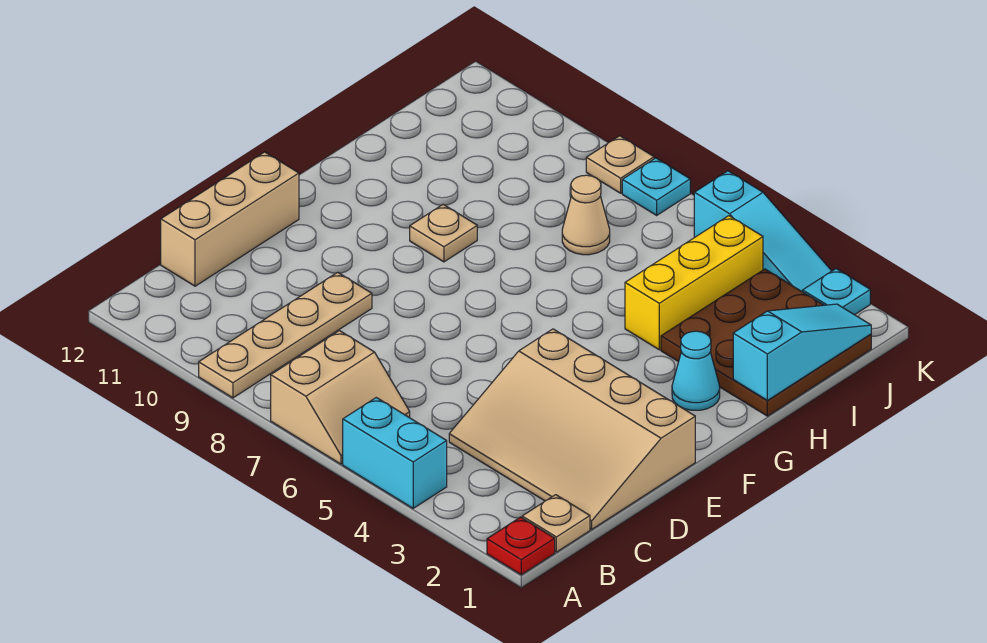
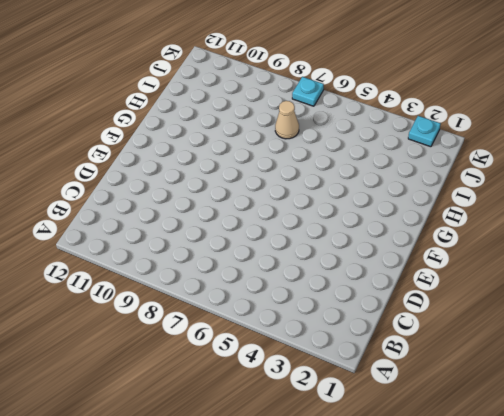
none -> red plate A1 level 1
none -> cyan brick A4:A5 level 1
none -> tan slope A6:B7 level 1 top 7

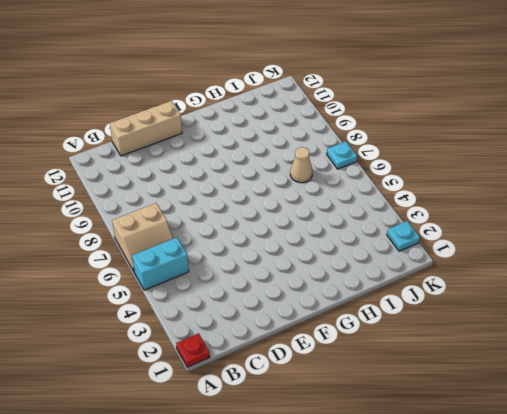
cyan brick A5:B5 level 1 -> cyan brick A4:A5 level 1
none -> tan plate A9:D9 level 1
none -> tan plate B1 level 1
none -> tan slope C1:E4 level 1 top E

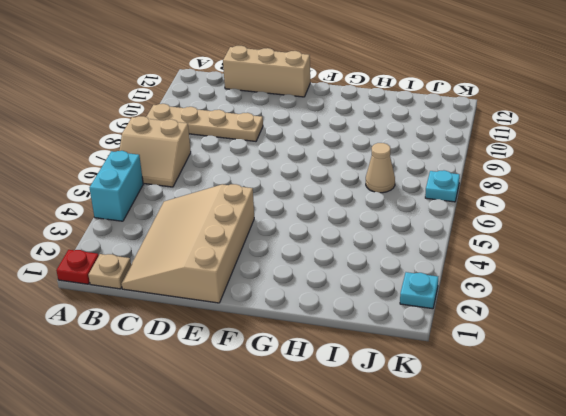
none -> cyan cone G2 level 1
none -> tan plate G9 level 1
none -> brown plate H1:J3 level 1

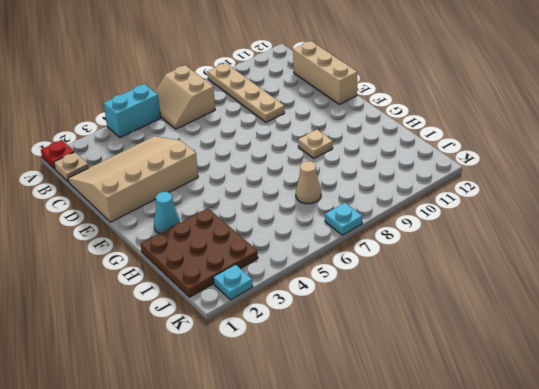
none -> yellow brick H4:J4 level 1
none -> cyan slope K3:K5 level 1 top 5
none -> tan plate K8 level 1

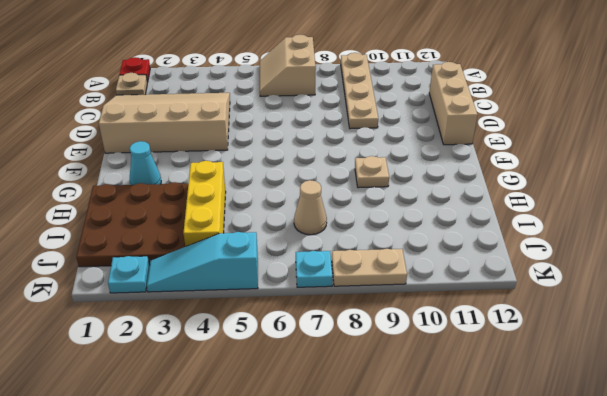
tan plate K8:K9 level 1 -> tan plate K8 level 1
none -> cyan brick A4:A5 level 1
none -> cyan slope H1:J1 level 2 top H

